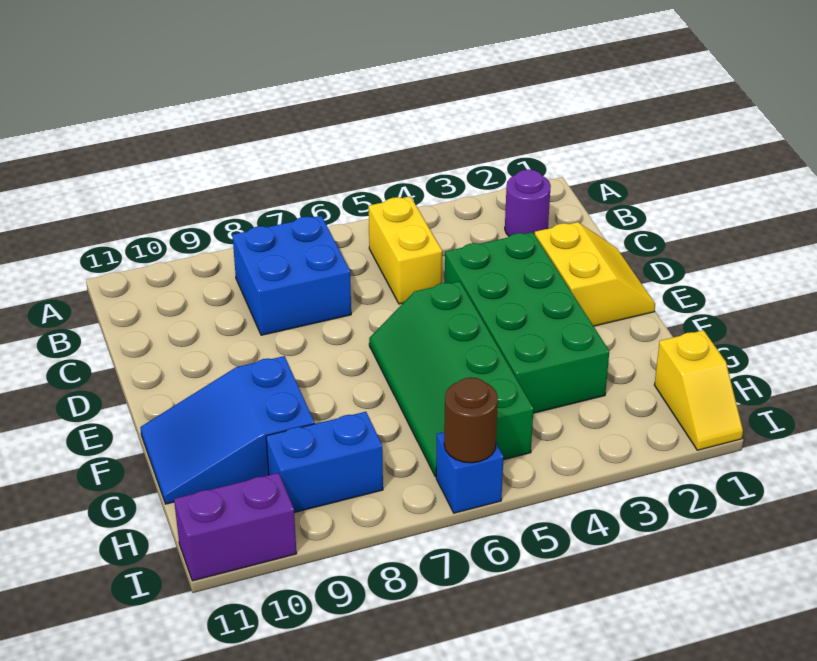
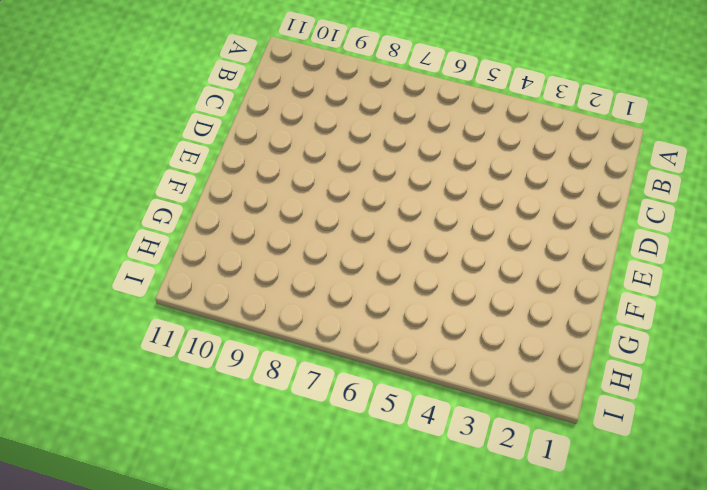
none -> purple round brick B2 level 1
none -> yellow brick B5:C5 level 1
none -> blue brick B7:C8 level 1

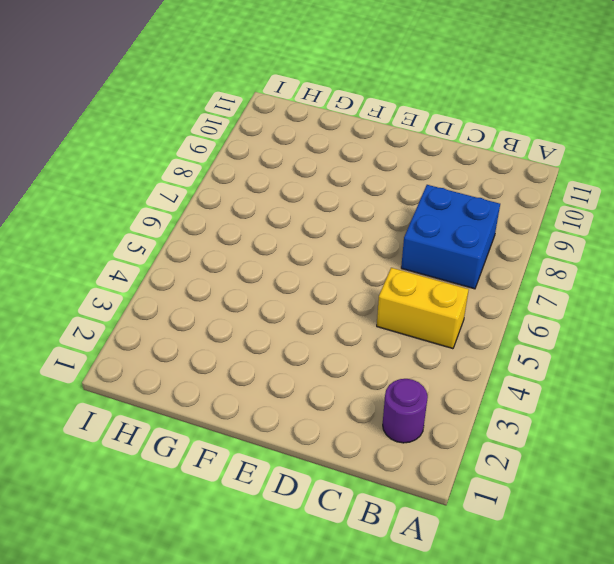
none -> yellow slope D1:E2 level 1 top 2
none -> green brick D3:G4 level 1
none -> green slope E5:H6 level 1 top 5

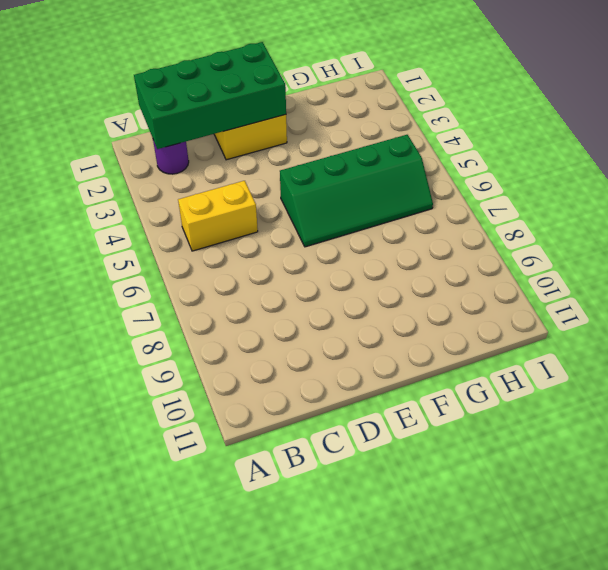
green brick B1:E2 level 2 -> green brick D3:G4 level 1
none -> blue brick B7:C8 level 1
none -> blue slope F9:G11 level 1 top 9
none -> yellow slope H1:I1 level 1 top H

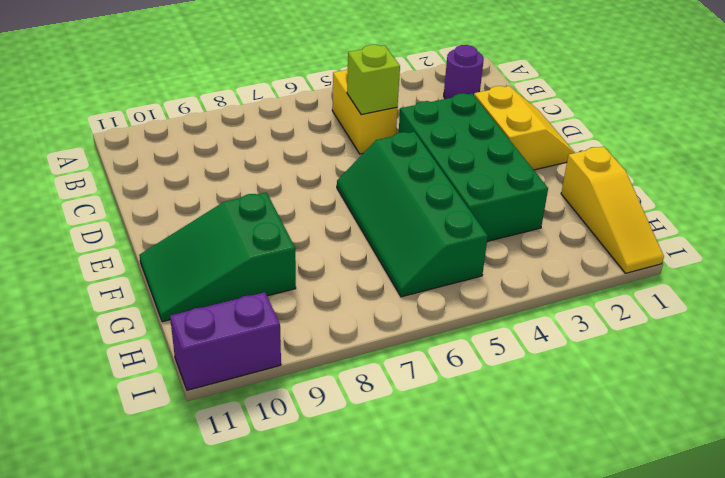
lime brick C5 level 2 -> none
green slope F9:G11 level 1 top 9 -> blue slope F9:G11 level 1 top 9
yellow slope G1:I1 level 1 top G -> yellow slope H1:I1 level 1 top H
none -> blue brick B7:C8 level 1
none -> blue brick H8:H9 level 1
none -> blue brick I6 level 1

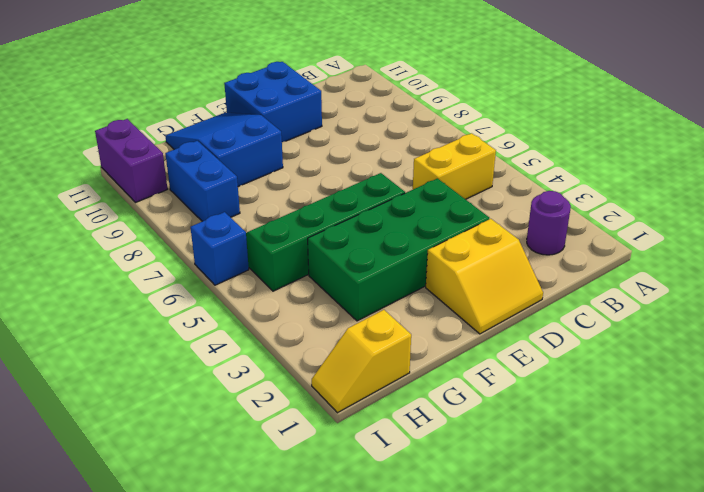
blue brick D10:E11 level 1 -> blue brick B7:C8 level 1
none -> brown round brick I6 level 2

